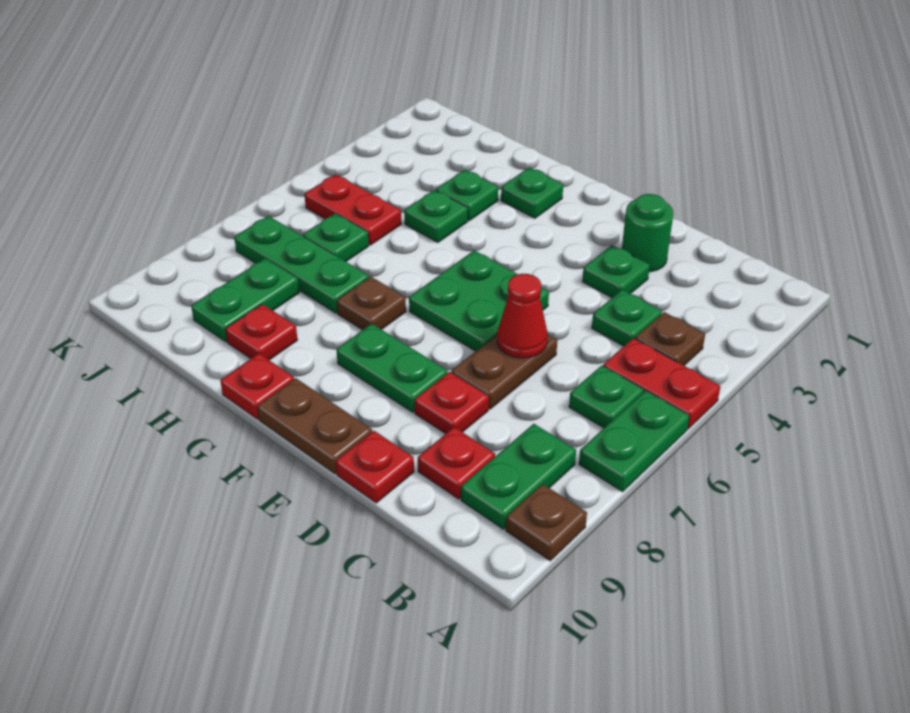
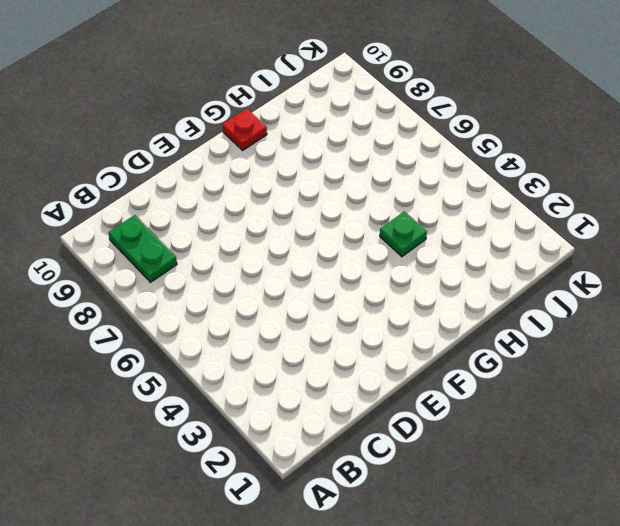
none -> red plate A5:B5 level 1
none -> green plate A6:A7 level 1
none -> brown plate A9 level 1

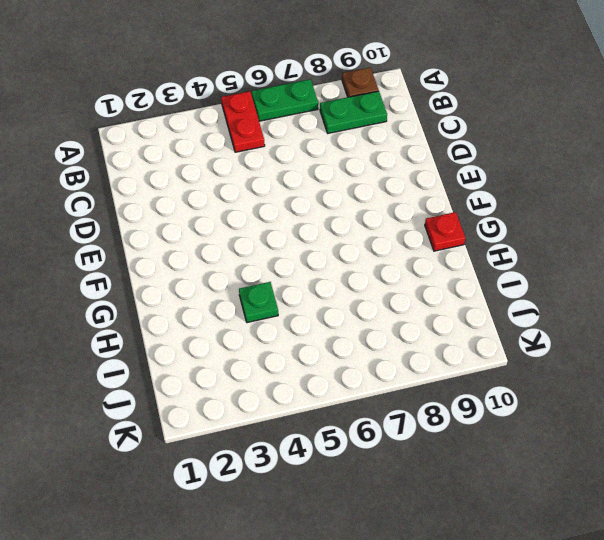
none -> brown plate B4 level 1
none -> green plate B6 level 1
none -> green plate C4 level 1

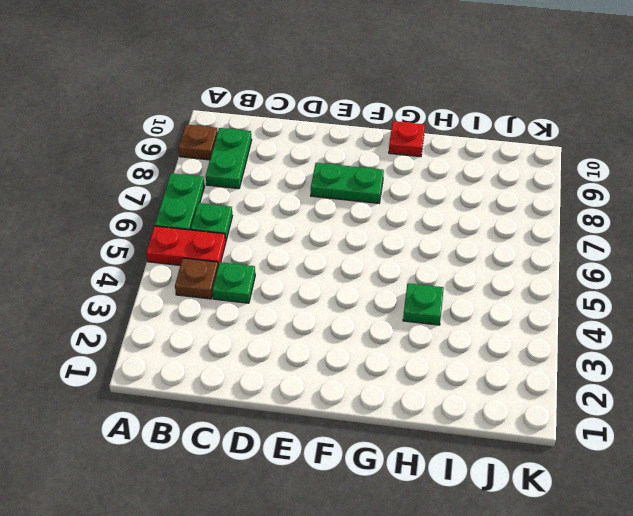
none -> red plate C9 level 1
none -> green round brick D2 level 1
none -> green plate D3 level 1

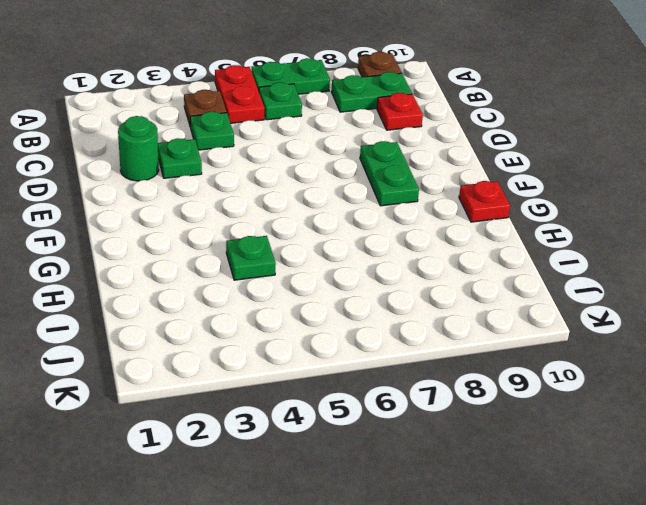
none -> brown plate D6:D7 level 1
none -> red plate D8 level 1
none -> red plate D10 level 1

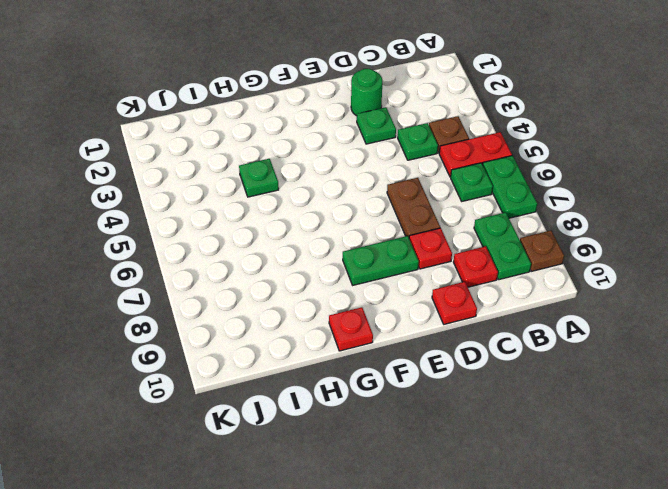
none -> green plate E5:F6 level 1
none -> brown plate E10:F10 level 1
none -> green plate G2 level 1

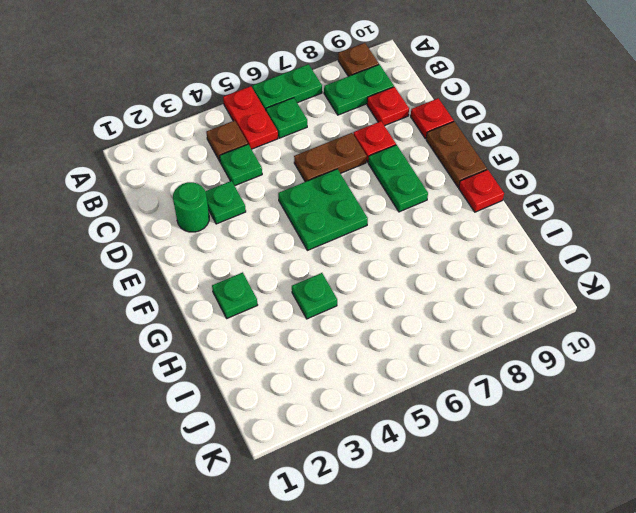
none -> brown plate G7 level 1
none -> green plate H3 level 1
none -> green plate H7:J7 level 1

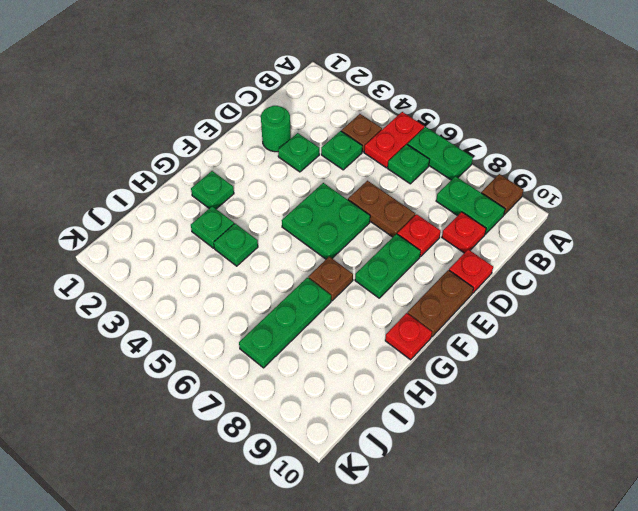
none -> red plate H9 level 1
none -> red plate I5:J5 level 1
none -> green plate I6 level 1

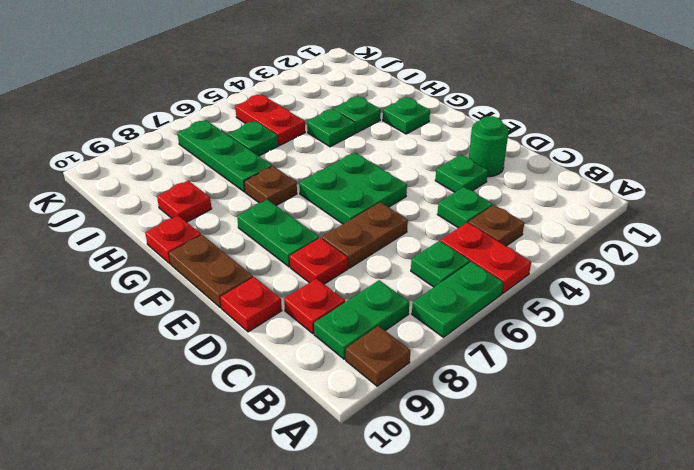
none -> green plate I8:I9 level 1
none -> red cone D6 level 2

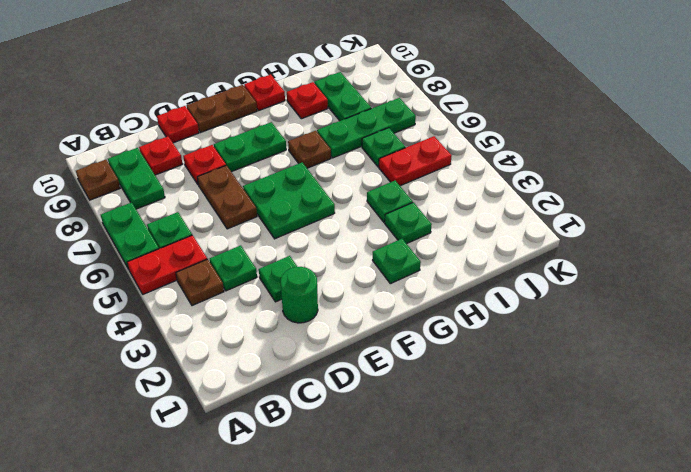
none -> red cone D6 level 2

